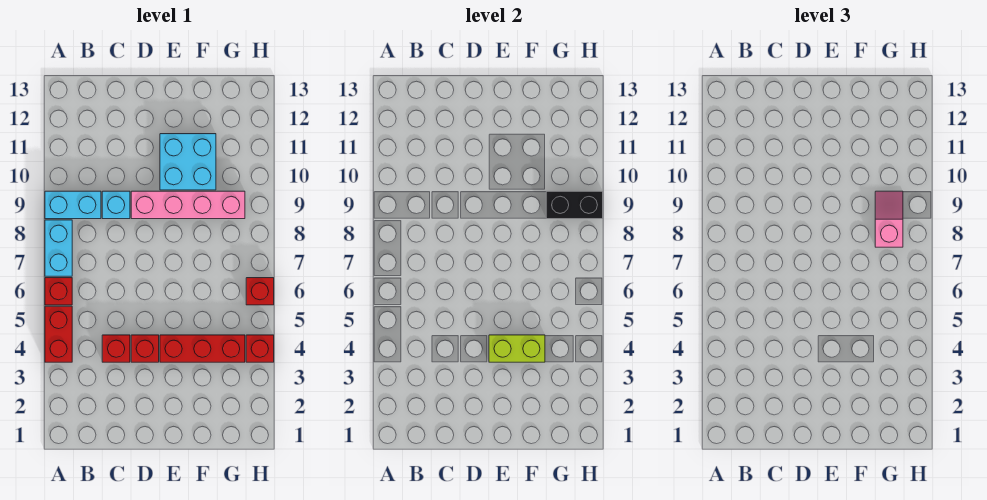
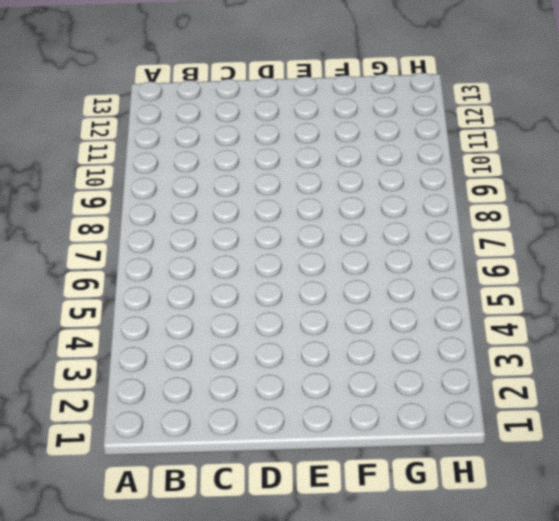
none -> red brick A4:A5 level 1
none -> red brick A6 level 1
none -> cyan brick A7:A8 level 1

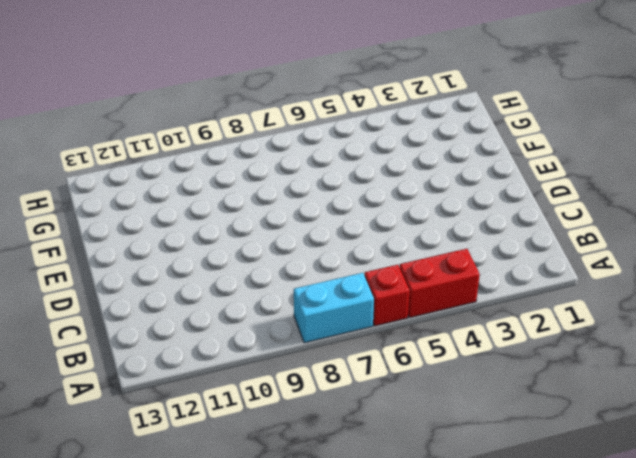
none -> cyan brick A9:B9 level 1
none -> red brick C4 level 1
none -> cyan brick C9 level 1

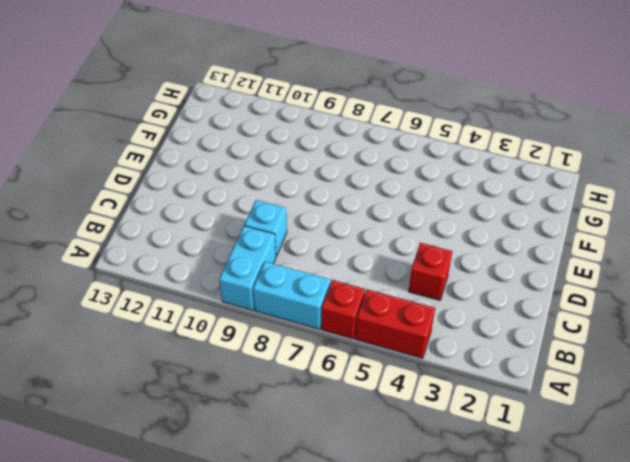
none -> red brick D4 level 1
none -> pink brick D9:G9 level 1
none -> red brick E4:G4 level 1

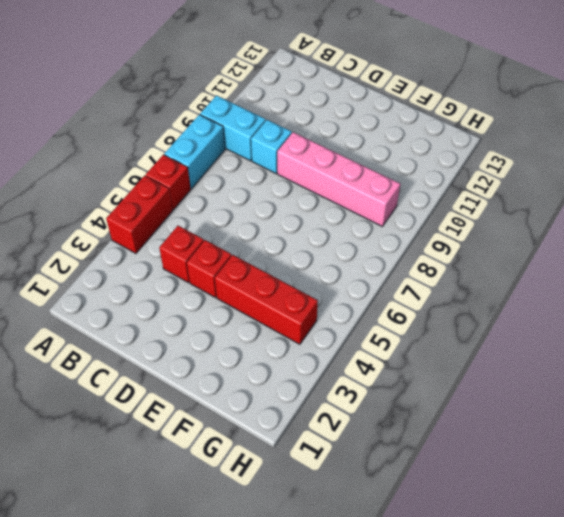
none -> cyan brick E10:F11 level 1
none -> red brick H4 level 1
none -> red brick H6 level 1

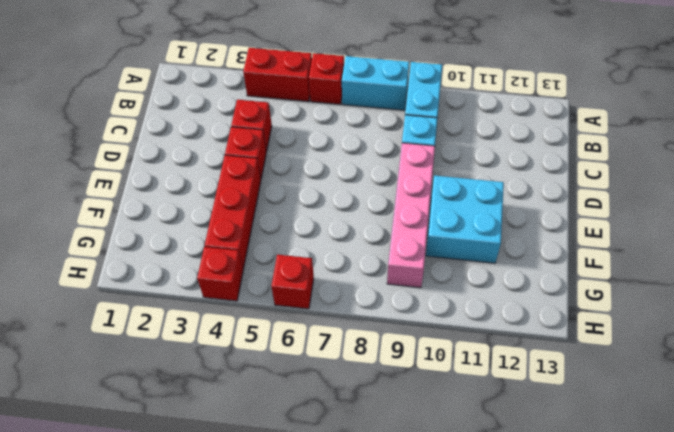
none -> lime brick E4:F4 level 2
none -> black brick G9:H9 level 2
none -> pink slope G8:G9 level 3 top 8

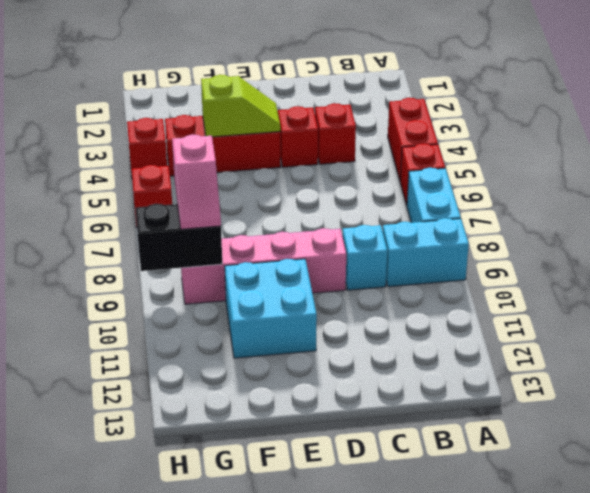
lime slope E4:F4 level 2 top F -> lime brick E4:F4 level 2

